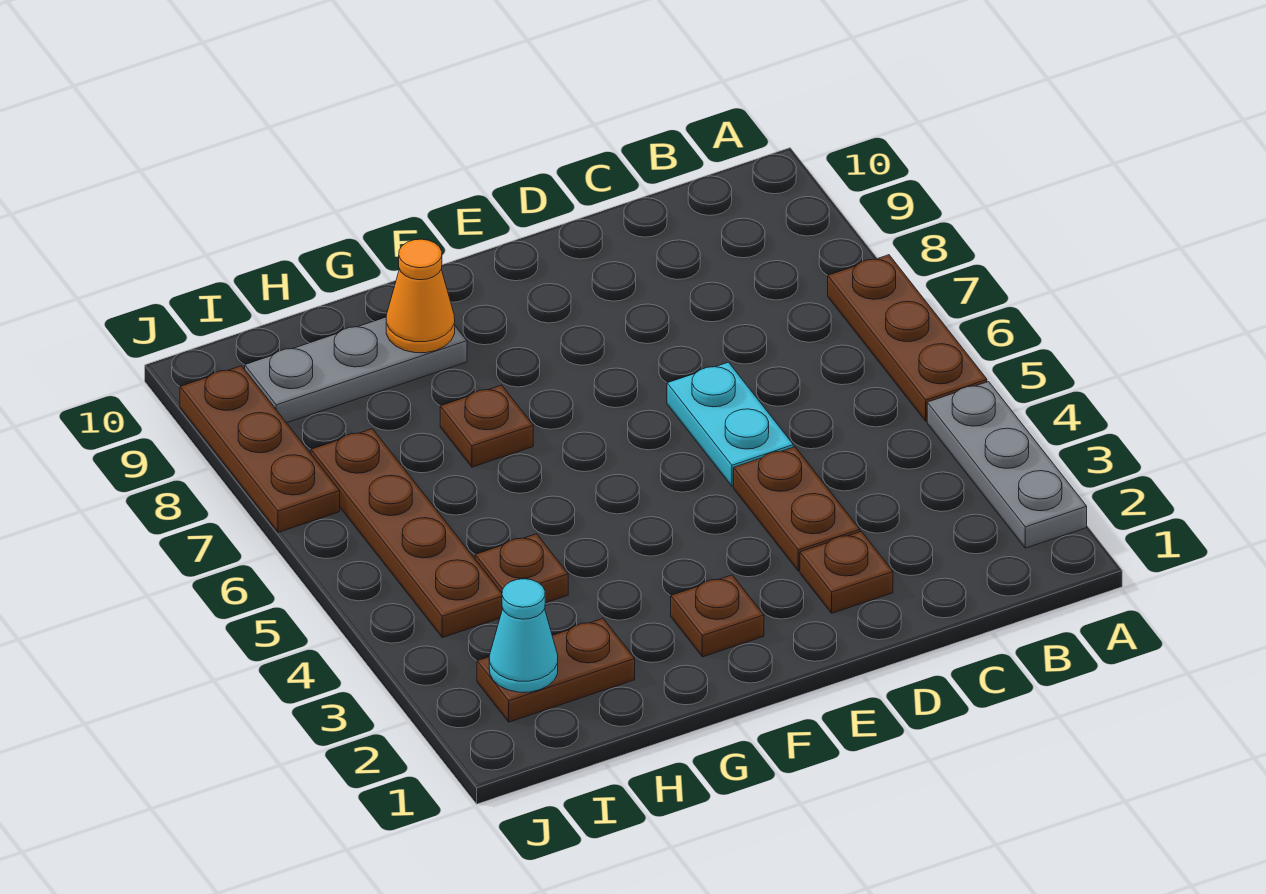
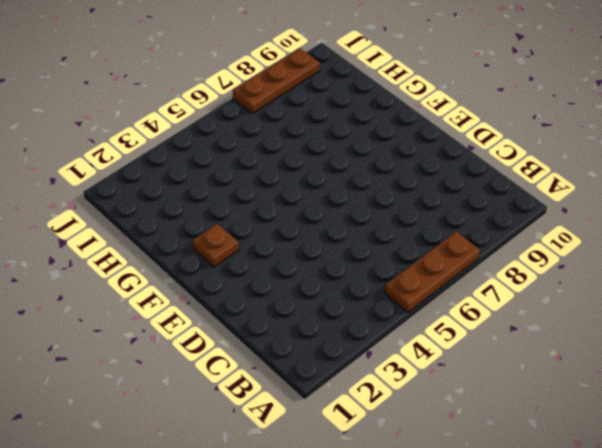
none -> grey plate A2:A4 level 1
none -> brown plate D2 level 1
none -> brown plate D3:D4 level 1

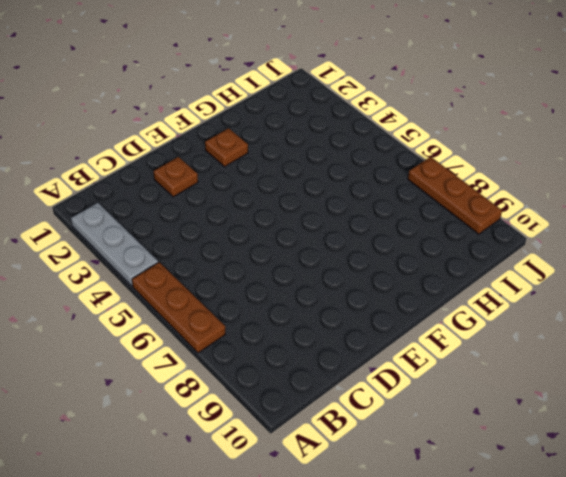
none -> brown plate D3:D4 level 1
none -> cyan plate D5:D6 level 1
none -> brown plate G7 level 1

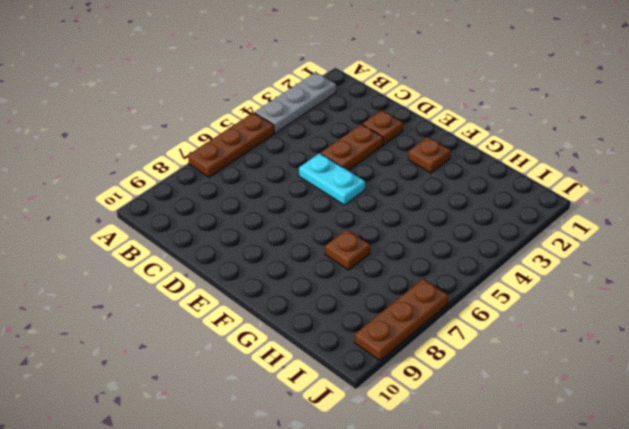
cyan plate D5:E5 level 1 -> cyan plate D5:D6 level 1
none -> grey plate G9:I9 level 1
none -> brown plate H2:I2 level 1
none -> brown plate H4 level 1

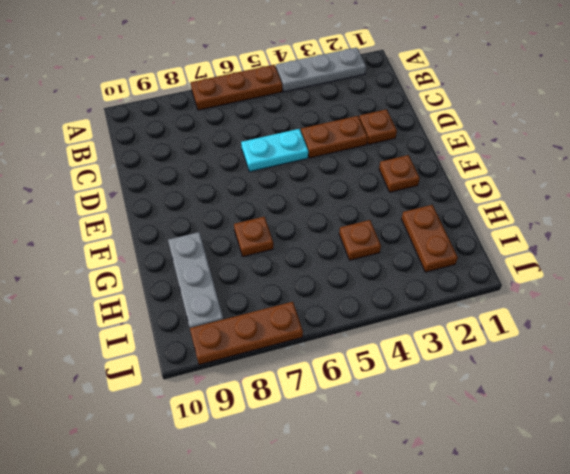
none -> brown plate I4:I7 level 1
none -> orange cone G9 level 2
none -> cyan cone I2 level 2

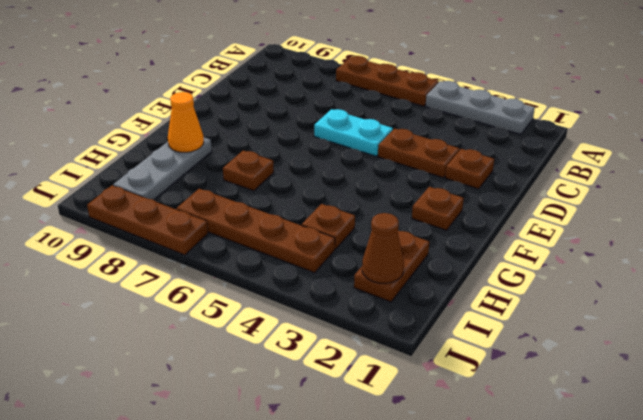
brown cone I2 level 2 -> cyan cone I2 level 2

